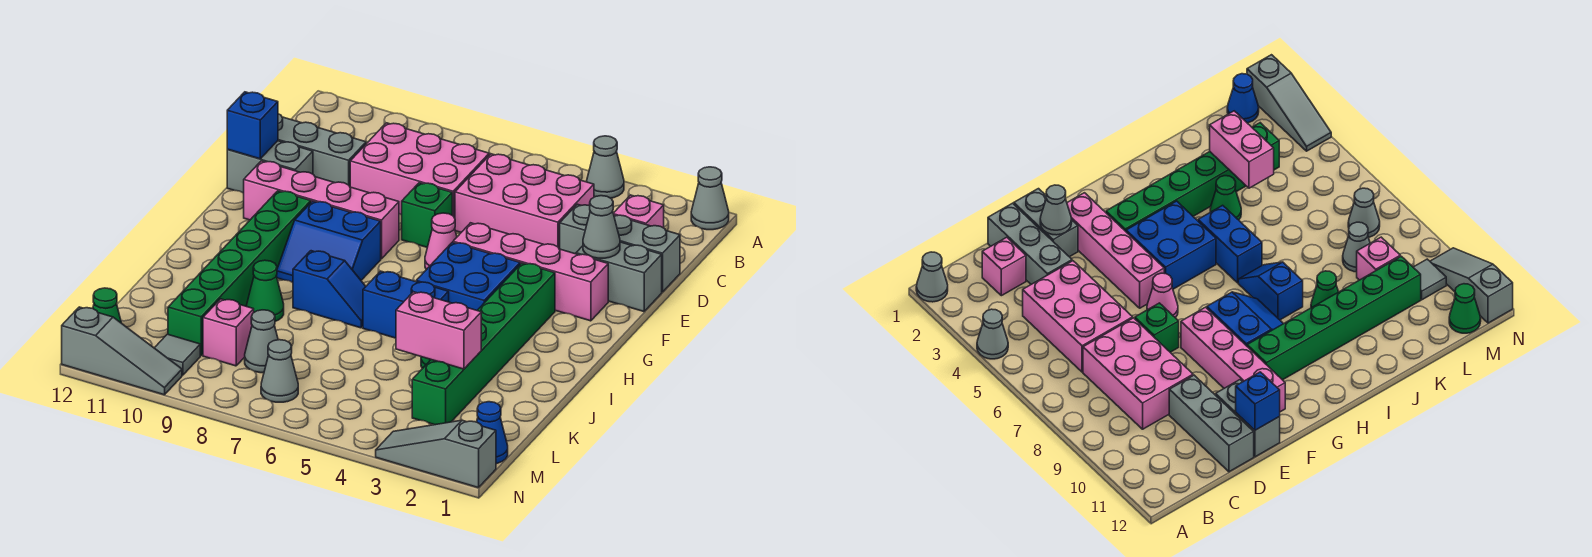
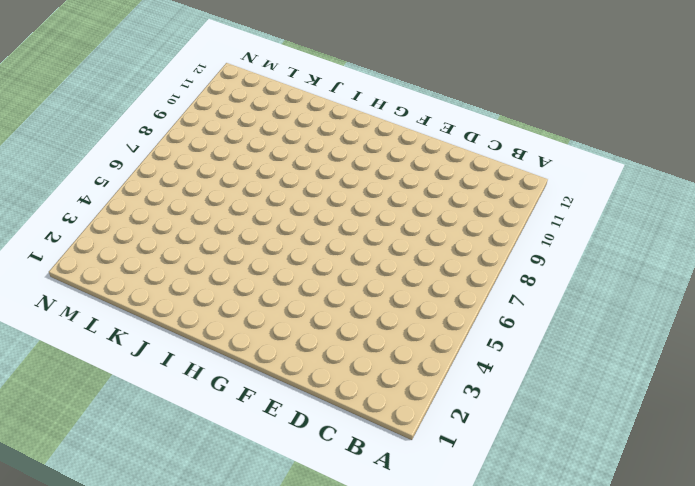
none -> grey cone A1 level 1
none -> grey cone A4 level 1
none -> pink brick C2 level 1
none -> pink brick C4:D6 level 1

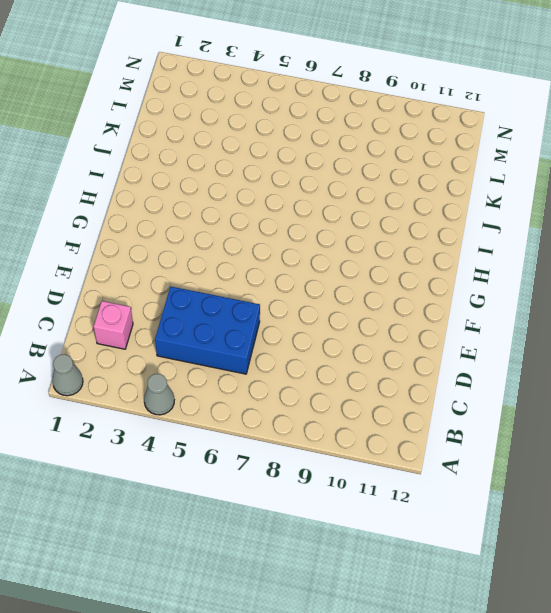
blue brick C4:D6 level 1 -> pink brick C4:D6 level 1
none -> pink brick C7:D9 level 1
none -> grey brick D1:D3 level 1
none -> grey brick D10:D12 level 1
none -> grey brick E1:E2 level 1

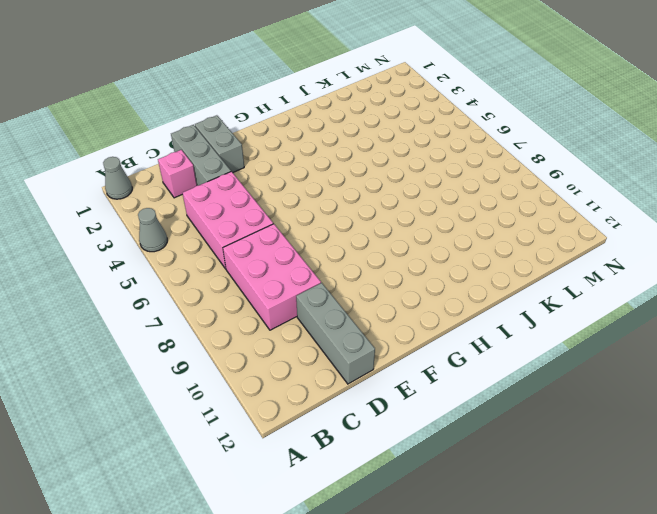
none -> green brick E7 level 1
none -> grey brick E11:E12 level 1
none -> pink brick F2:F5 level 1
none -> pink cone F6 level 1

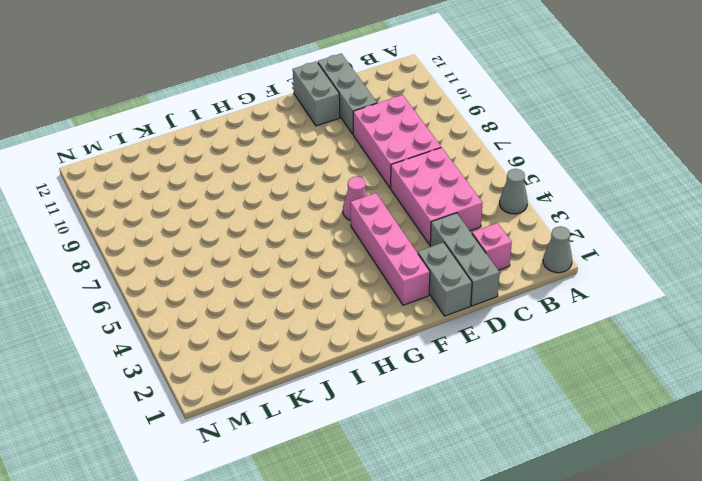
none -> green brick E7 level 1
none -> pink brick F8:F11 level 1
none -> green brick G3:L3 level 1
none -> blue brick G4:H5 level 1

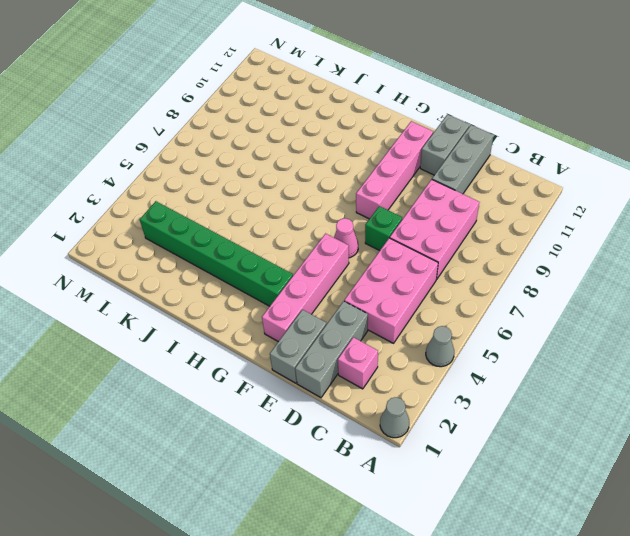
none -> blue brick G4:H5 level 1
none -> blue slope G8:H9 level 1 top G
none -> green brick G10:L10 level 1
none -> blue brick I5:I6 level 1

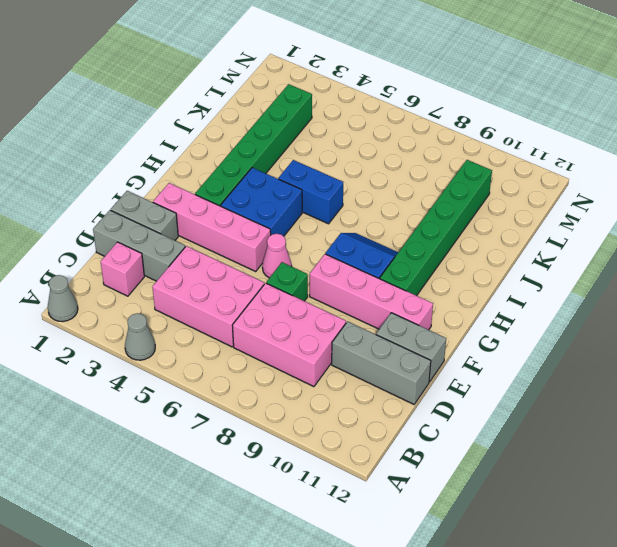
none -> blue slope I7:I8 level 1 top 8
none -> green cone J4 level 1
none -> green cone J9 level 1
none -> grey cone L8 level 1

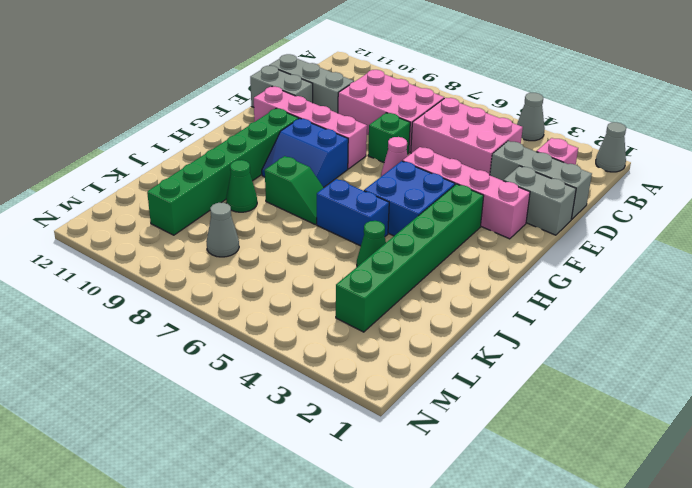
green slope I7:I8 level 1 top 8 -> blue slope I7:I8 level 1 top 8
none -> pink brick L9 level 1
none -> blue cone M1 level 1
none -> grey cone M7 level 1
none -> grey tile M10 level 1

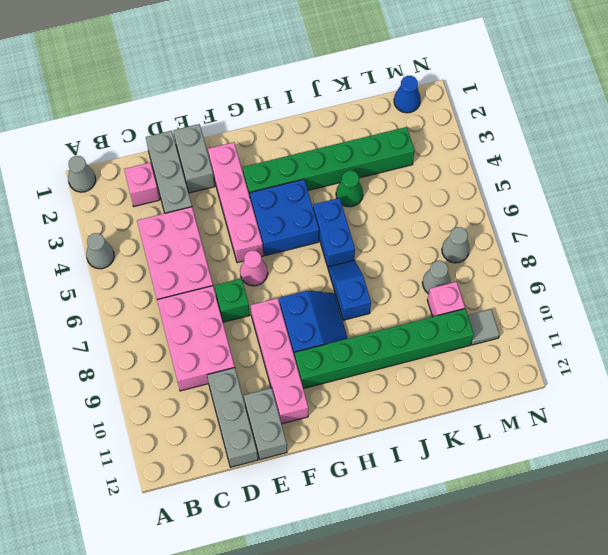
none -> green cone J9 level 1
none -> green cone M12 level 1
none -> grey slope N1:N3 level 1 top 1
none -> grey slope N10:N12 level 1 top 12

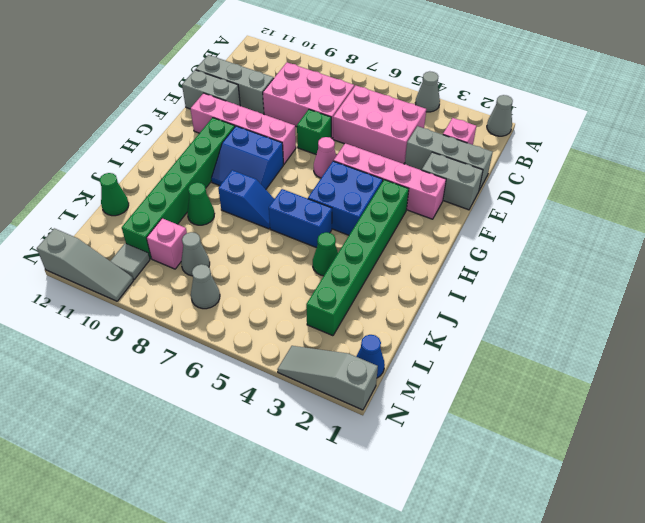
green cone K12 level 1 -> green cone M12 level 1
none -> grey cone E2 level 2
none -> blue brick E12 level 2
none -> pink brick K3:K4 level 2

